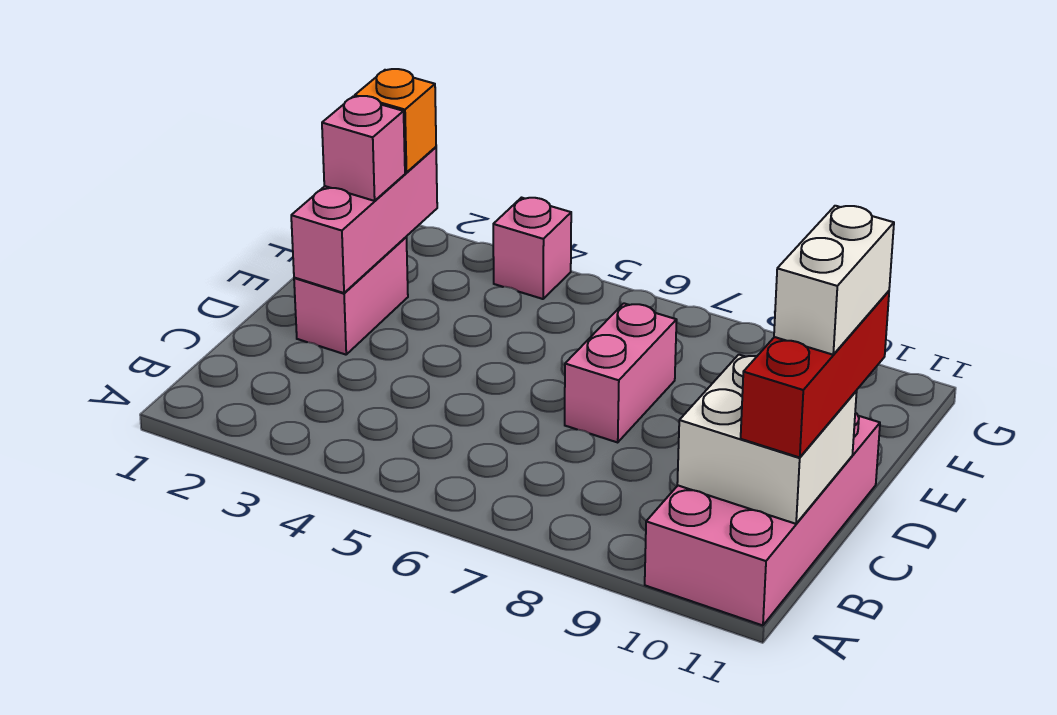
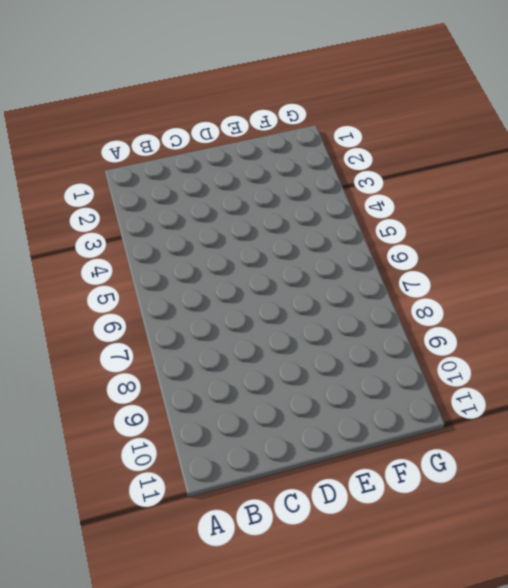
none -> pink brick A10:D11 level 1
none -> pink brick D2:E2 level 1

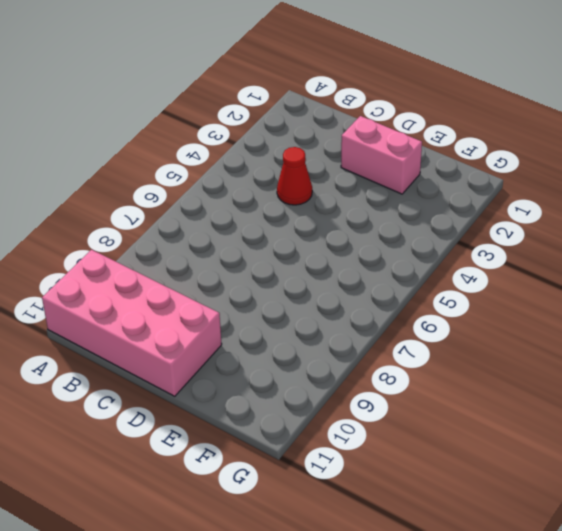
red cone C4 level 1 -> none
none -> pink brick D7:E7 level 1
none -> pink brick G4 level 1

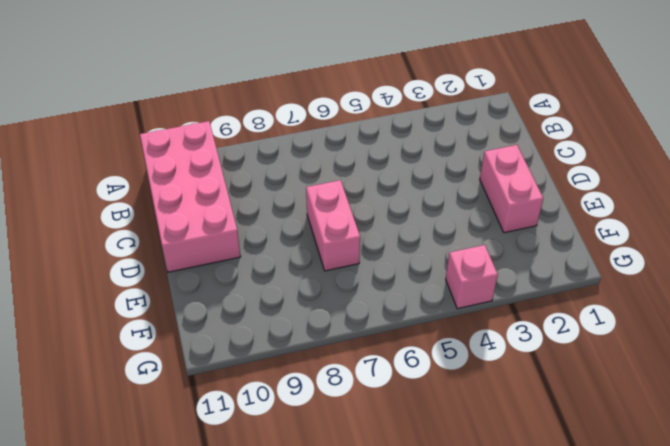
none -> white brick B10:C11 level 2
none -> pink brick D2:F2 level 2

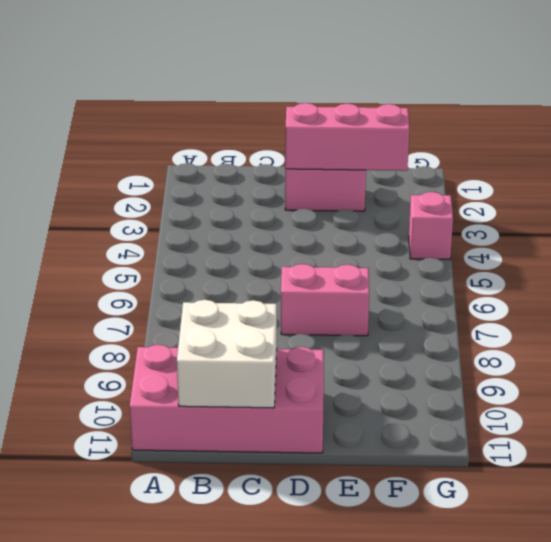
none -> red brick B11:D11 level 3
none -> pink brick E2 level 3

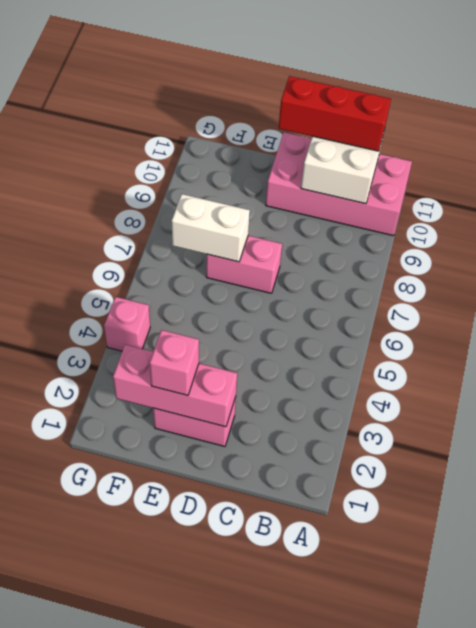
white brick E7:F7 level 2 -> white brick C11:D11 level 4
none -> orange brick F2 level 3

